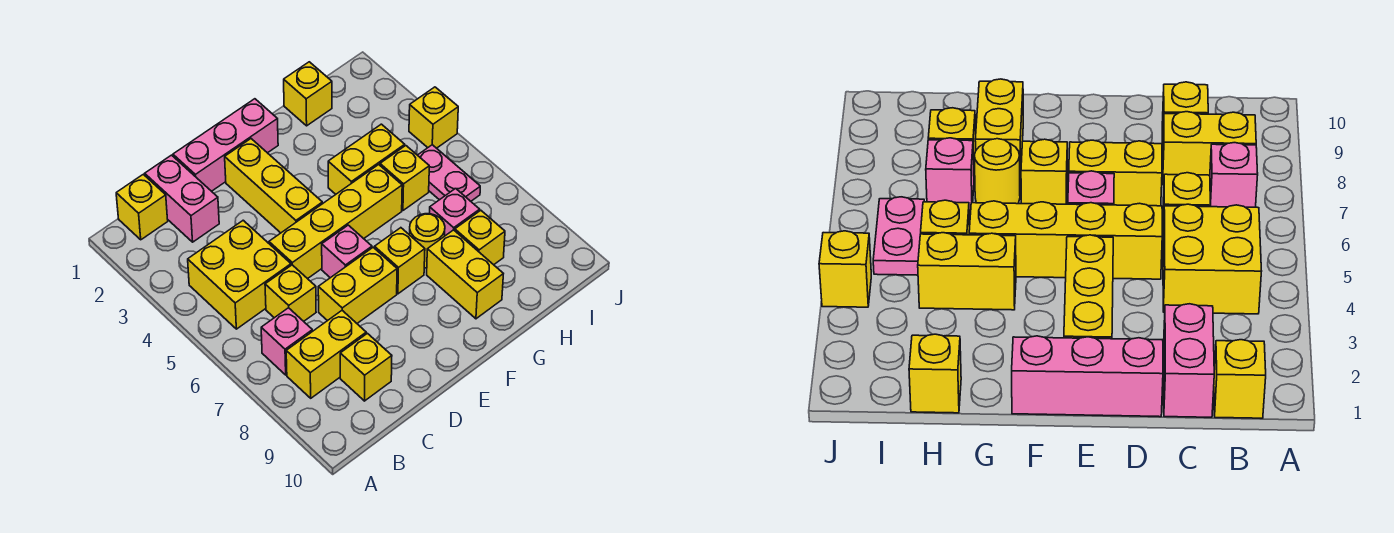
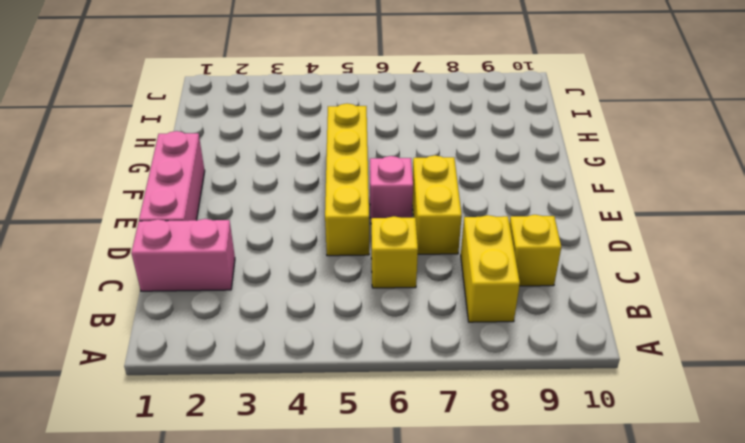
none -> yellow brick B1 level 1
none -> yellow brick B4:C5 level 1
none -> pink brick B7 level 1

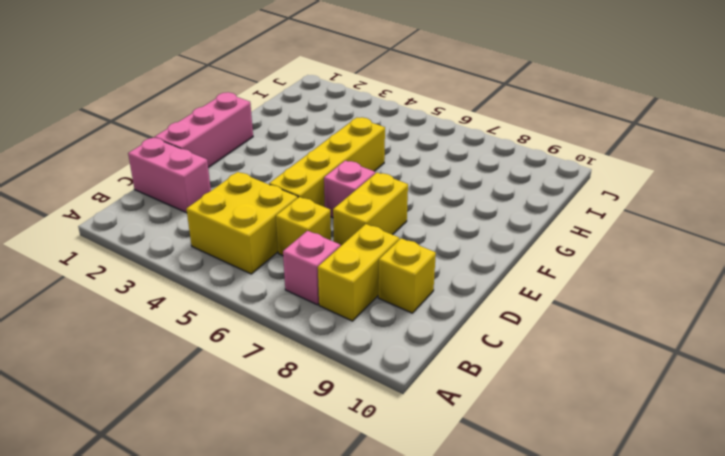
none -> yellow brick B1 level 1
none -> yellow brick E2:E4 level 1
none -> yellow brick F7 level 1

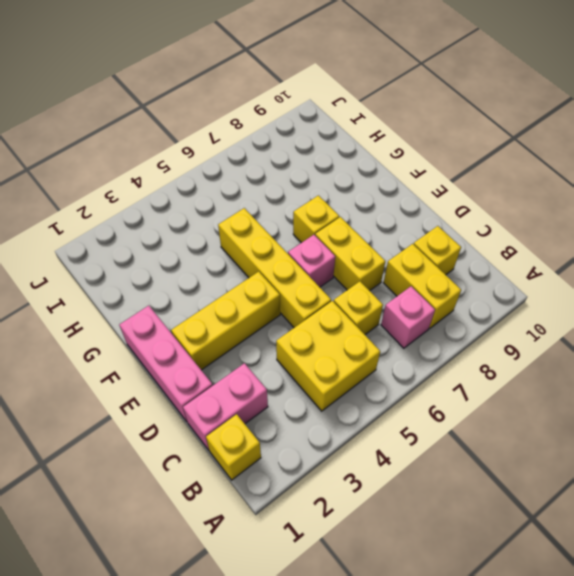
none -> yellow brick G4:H4 level 1
none -> yellow round brick G7 level 1
none -> yellow brick G8:G9 level 1

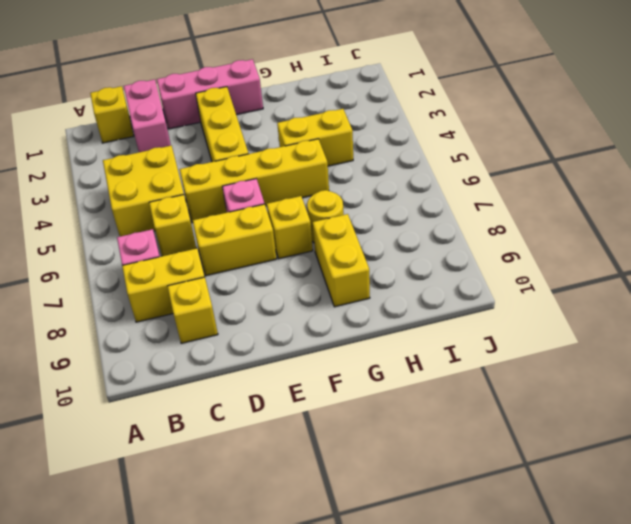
none -> yellow brick H1 level 1
none -> yellow brick H5 level 1
none -> pink brick H7 level 1

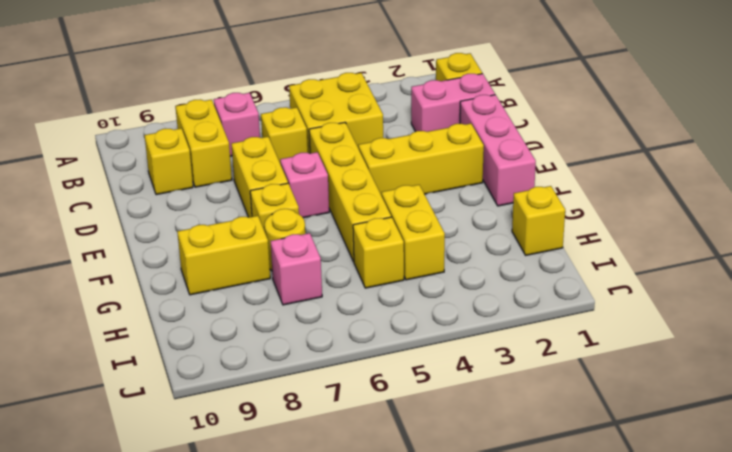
none -> yellow brick H8 level 1
none -> pink plate I5:I6 level 1
none -> yellow brick J4 level 1

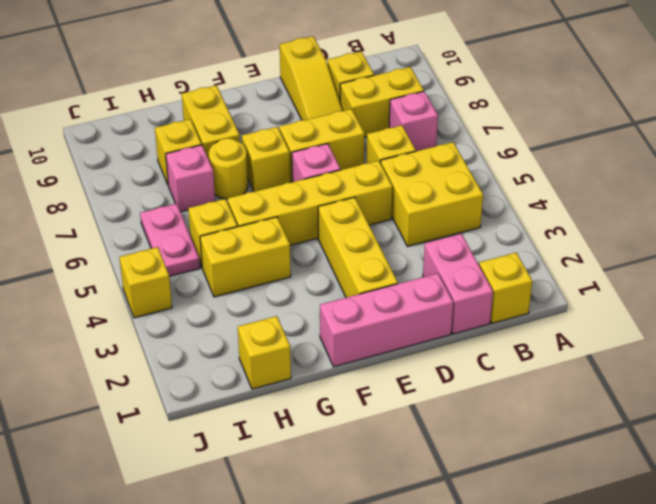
yellow slope D8:D10 level 1 top 10 -> none

